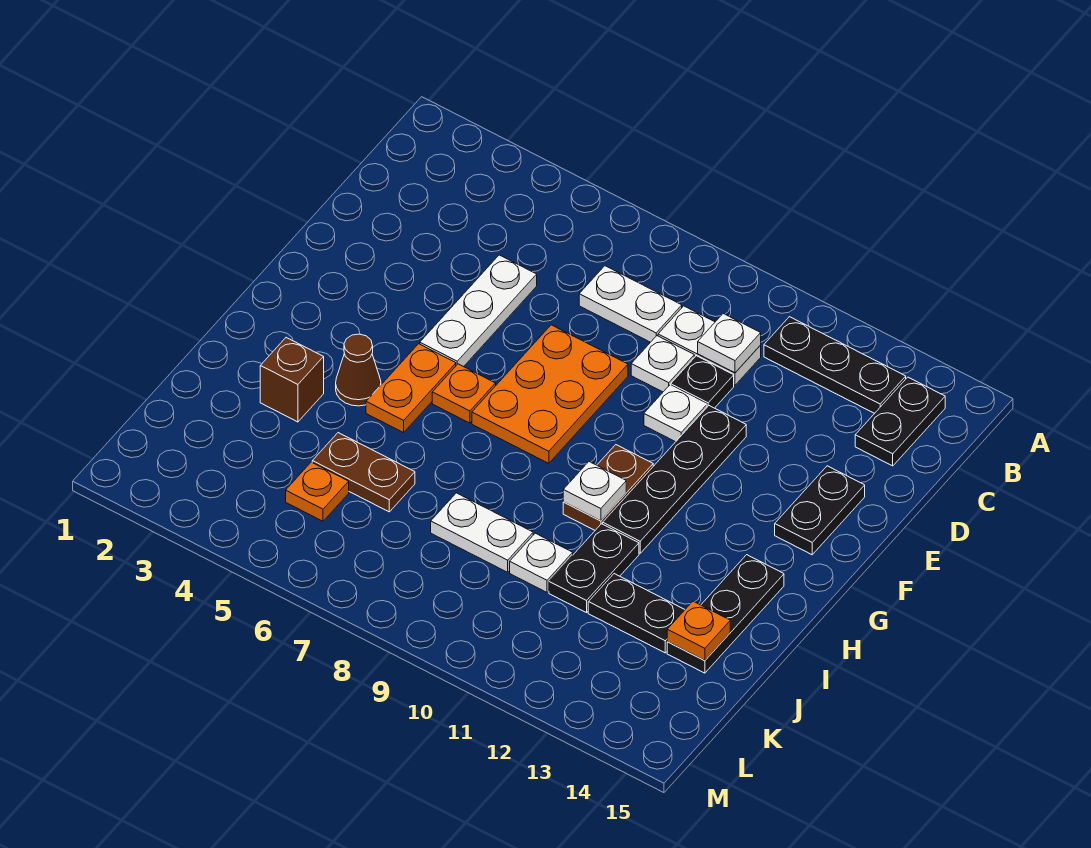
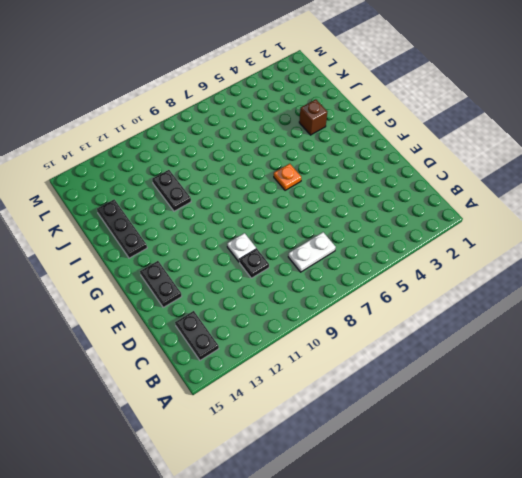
none -> black plate B11:B13 level 1
none -> white plate C9:C10 level 1
none -> white plate D5:F5 level 1

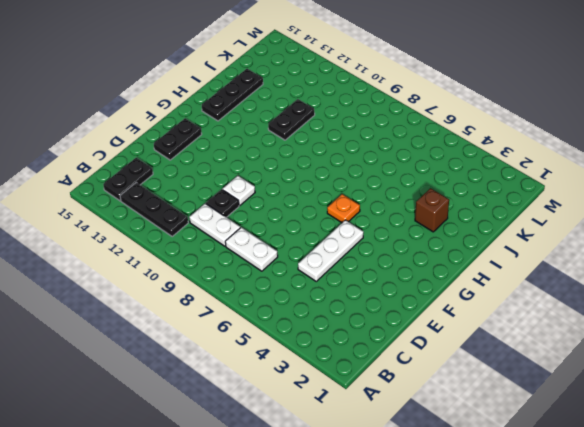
none -> white plate D9 level 1
none -> orange plate E7:G8 level 1
none -> black plate E11:H11 level 1

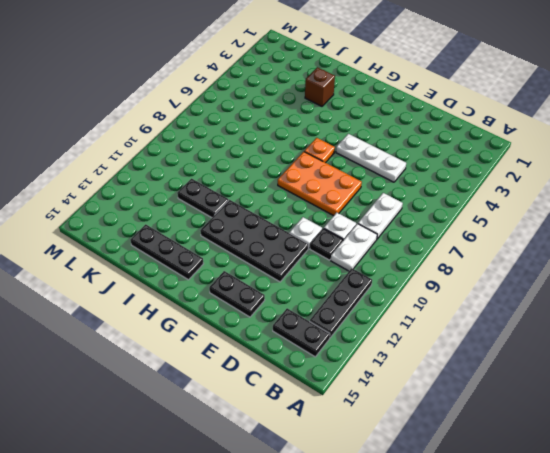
black plate E11:H12 level 1 -> black plate E11:H11 level 1
none -> orange plate G5:H5 level 1
none -> brown plate G10:H10 level 1
none -> brown cone H4 level 1

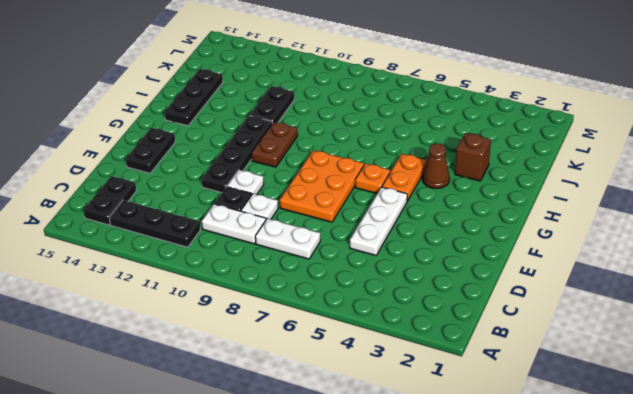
none -> brown plate J5:J6 level 1
none -> white plate J8:J9 level 1
none -> white plate J10 level 1

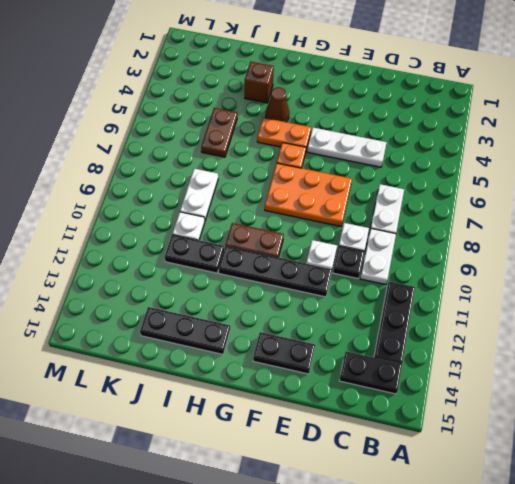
none -> black plate J12:J13 level 1
none -> orange plate K5 level 1
none -> white plate C10 level 2

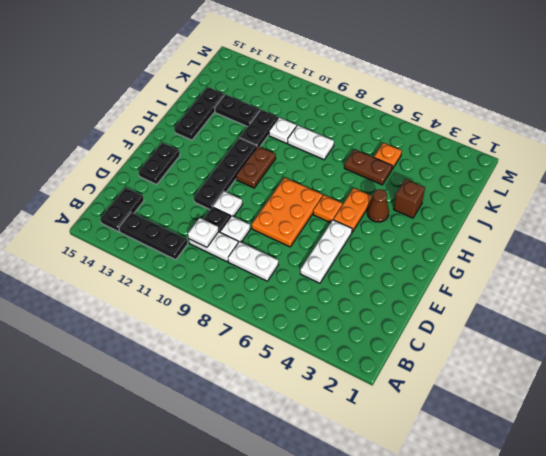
none -> white plate H10 level 2
none -> orange plate J14 level 2

